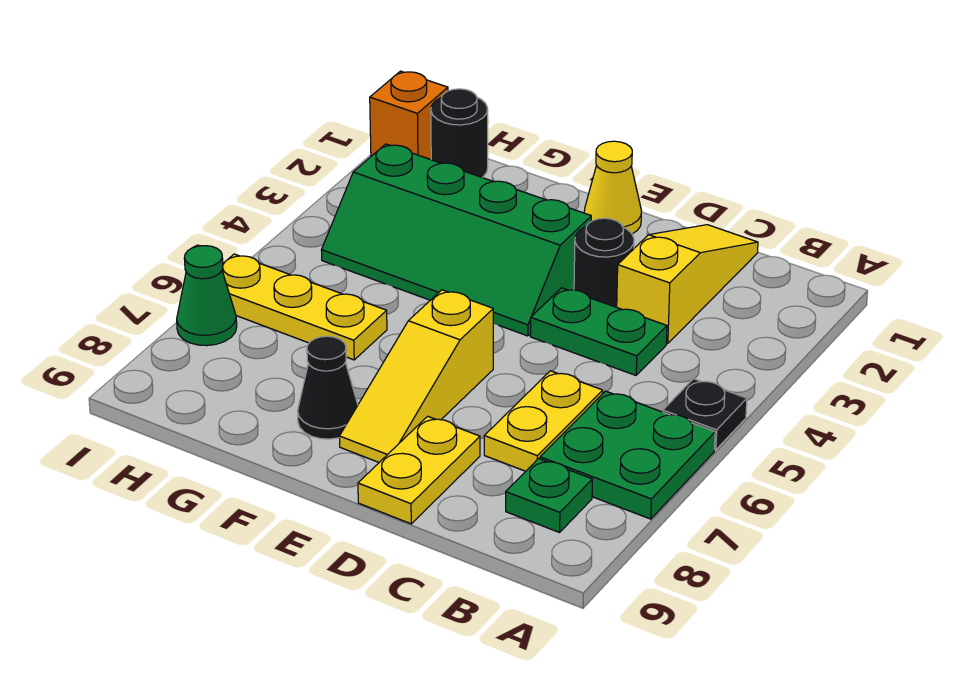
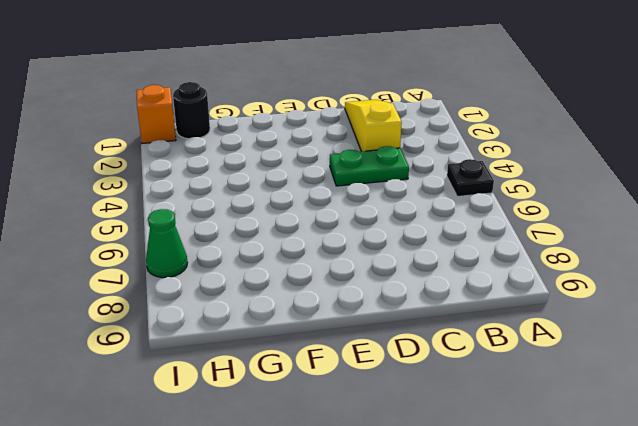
none -> green plate A6:B7 level 1
none -> green plate B8 level 1
none -> yellow plate C6:C7 level 1

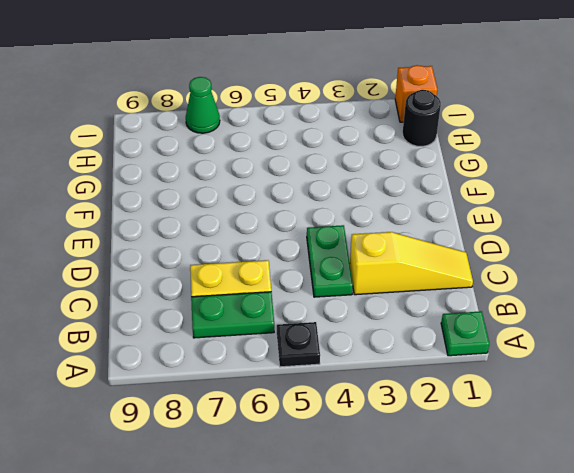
green plate A1 level 1 -> green plate B8 level 1
green plate B6:B7 level 1 -> green plate A6:B7 level 1
none -> black round brick D3 level 1
none -> yellow plate D8:D9 level 1
none -> yellow cone E1 level 1

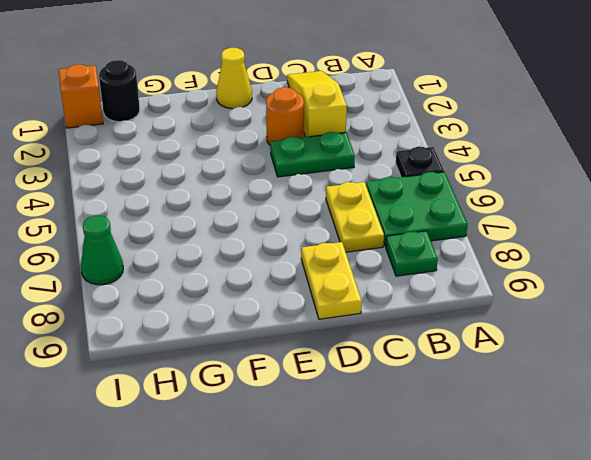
orange round brick D3 level 1 -> black round brick D3 level 1
none -> green slope E3:H4 level 1 top 3
none -> yellow slope E6:E8 level 1 top 6
none -> black cone F8 level 1

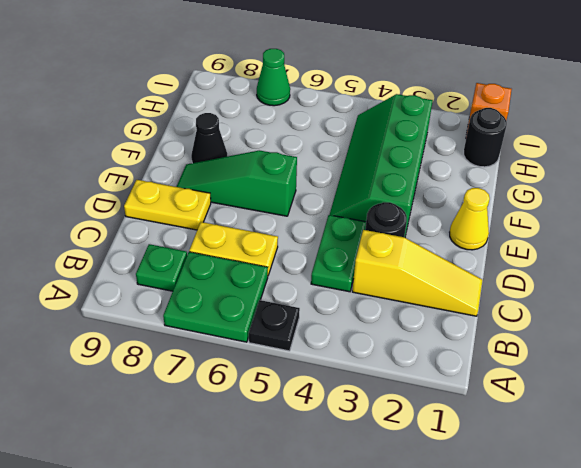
green slope E6:E8 level 1 top 6 -> yellow slope E6:E8 level 1 top 6
none -> yellow plate G6:I6 level 1

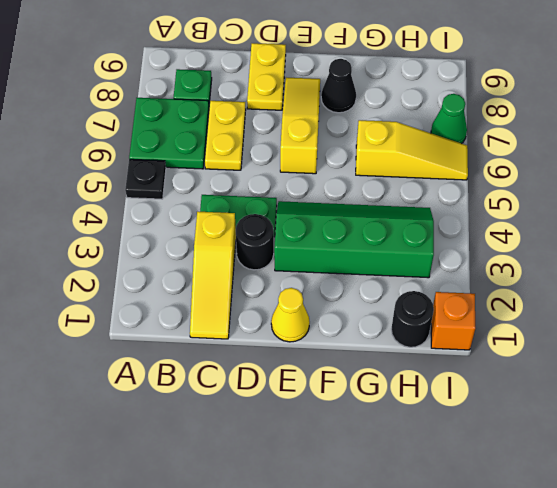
yellow slope G6:I6 level 1 top G -> yellow plate G6:I6 level 1

